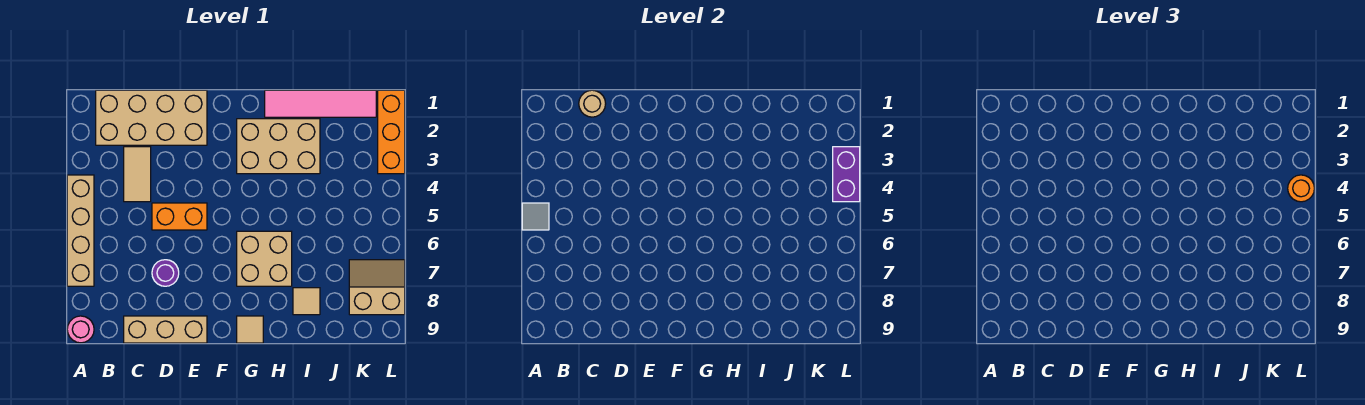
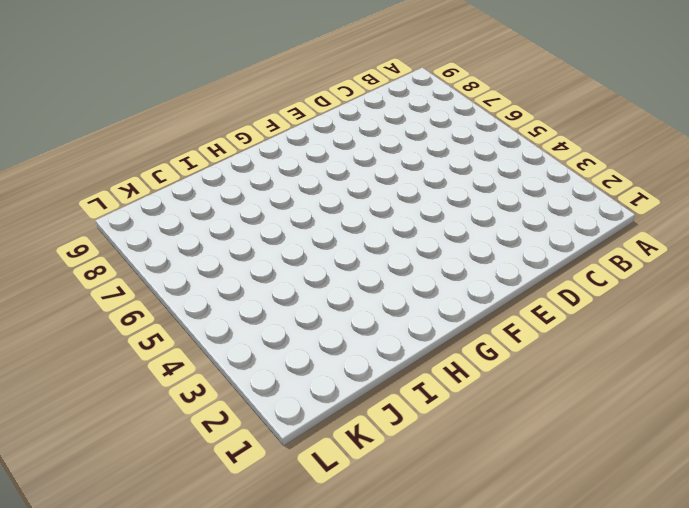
none -> tan brick A4:A7 level 1
none -> pink round brick A9 level 1
none -> tan brick B1:E2 level 1

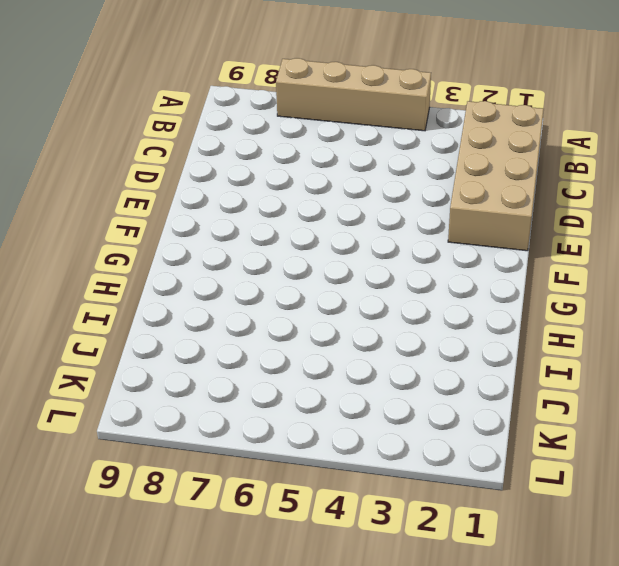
none -> pink round brick A9 level 1
none -> tan tile C3:C4 level 1
none -> tan brick C9:E9 level 1

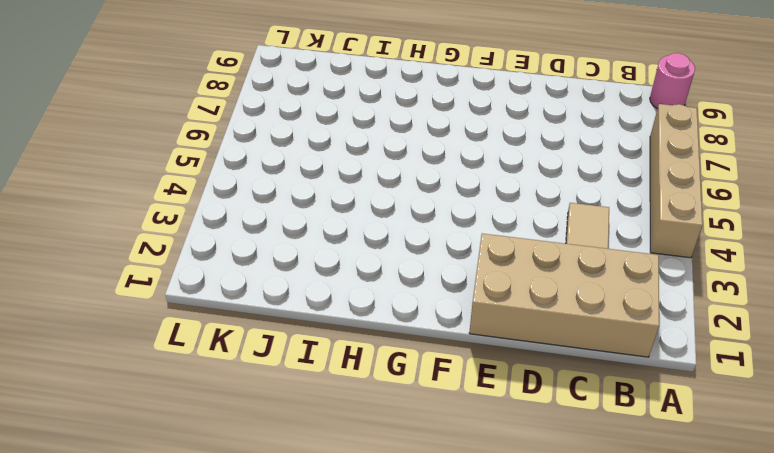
none -> tan brick C9:E9 level 1
none -> orange brick D5:E5 level 1
none -> purple round brick D7 level 1

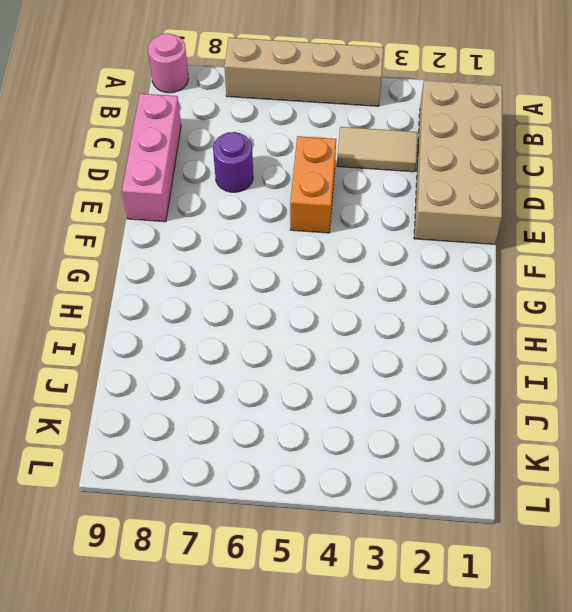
pink brick C9:E9 level 1 -> tan brick C9:E9 level 1
none -> tan brick G2:I3 level 1
none -> tan brick G6:H7 level 1
none -> tan tile G9 level 1

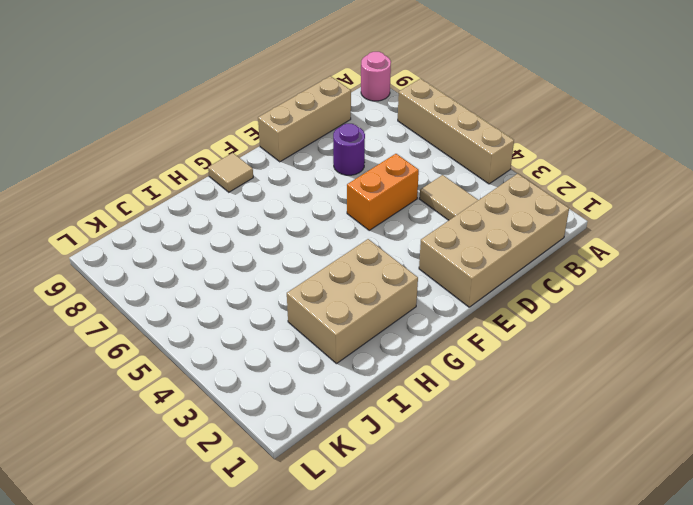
none -> tan brick G6:H7 level 1
none -> pink tile H1:K1 level 1
none -> tan tile I8 level 1

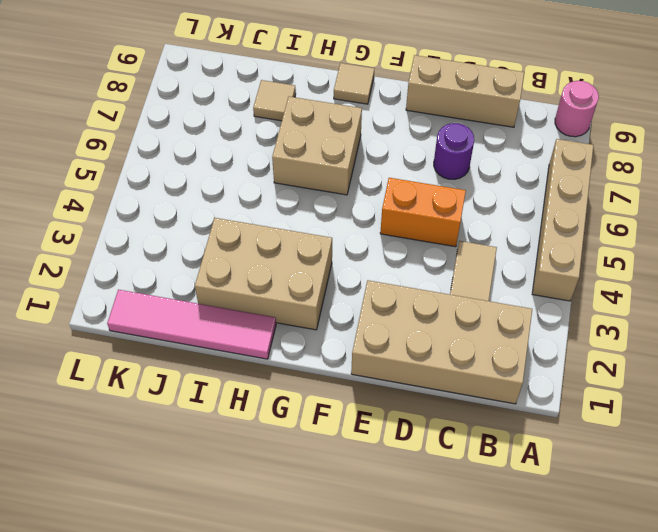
none -> tan slope K7:L8 level 1 top 8
none -> orange brick L1:L3 level 1
none -> grey tile A5 level 2

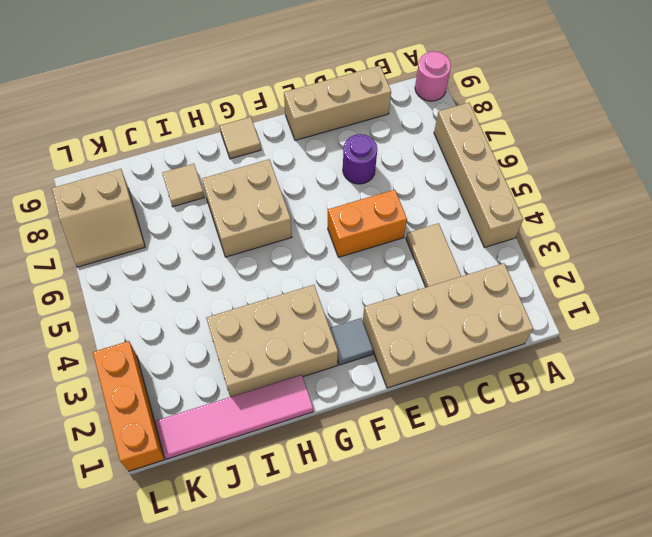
grey tile F2 level 1 -> grey tile A5 level 2
none -> tan round brick C1 level 2
none -> purple brick L3:L4 level 2
none -> orange round brick L4 level 3

